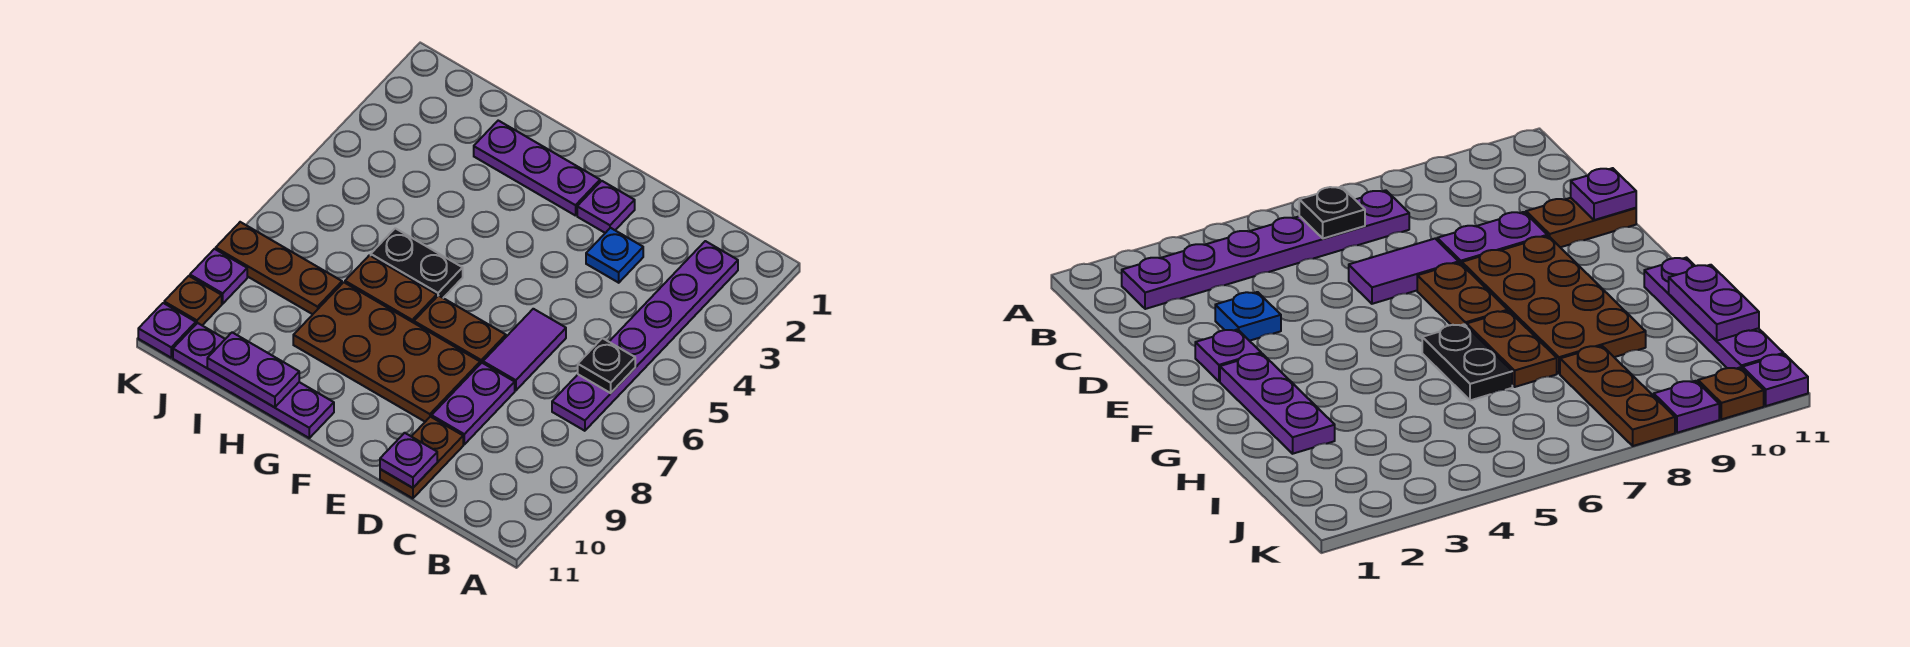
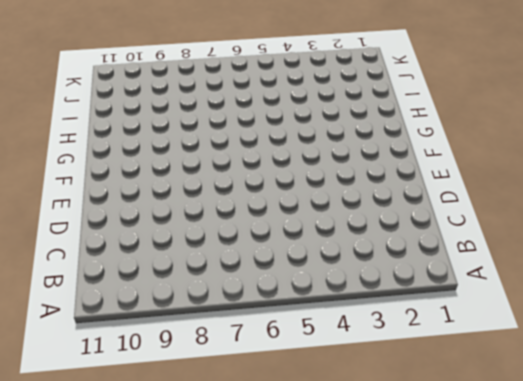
none -> purple plate B2:B7 level 1
none -> blue plate D3 level 1
none -> purple tile D6:D7 level 1

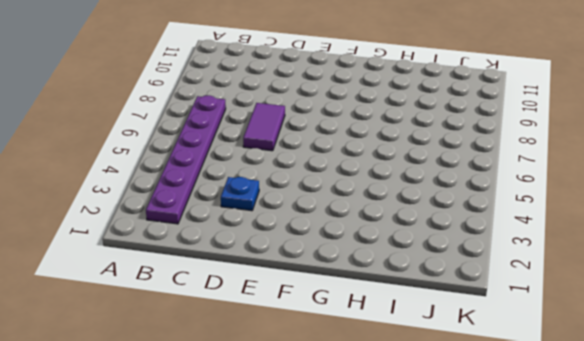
none -> purple plate D8:D9 level 1
none -> brown plate D10:D11 level 1
none -> purple plate E2 level 1

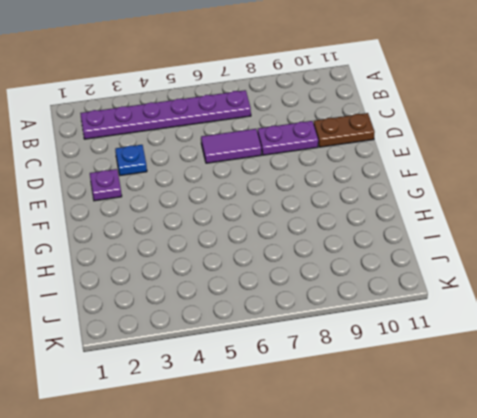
none -> brown plate E7:F7 level 1
none -> brown plate E8:H9 level 1
none -> purple plate F2:H2 level 1

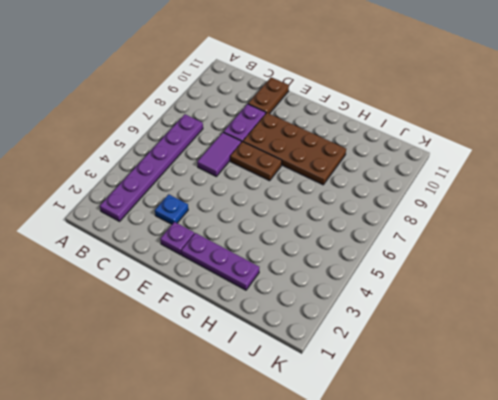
none -> black plate G6:H6 level 1
none -> brown plate G7:H7 level 1
none -> purple plate G11:J11 level 1

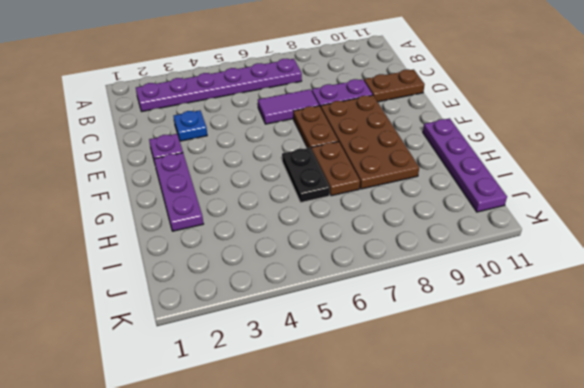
none -> brown plate I8:K8 level 1
none -> purple plate K9 level 1
none -> brown plate K10 level 1

